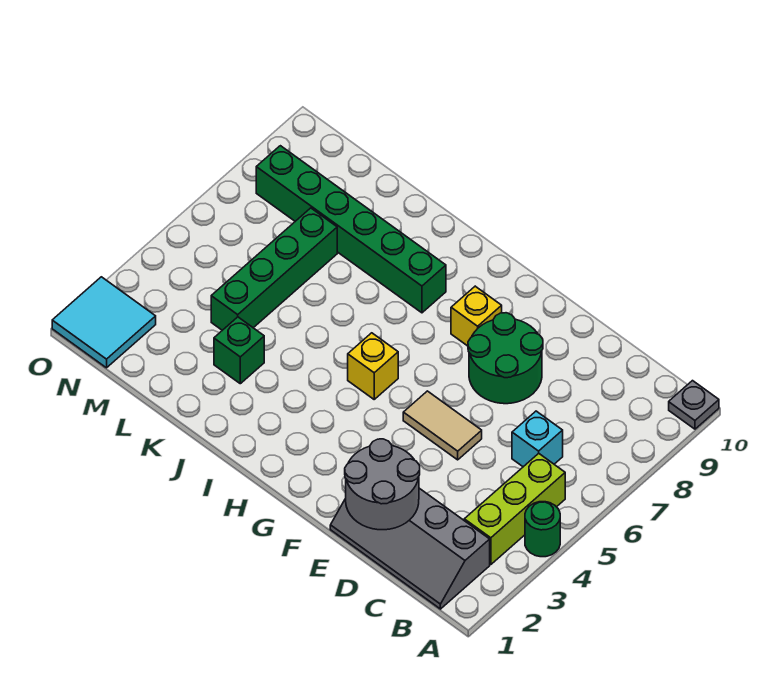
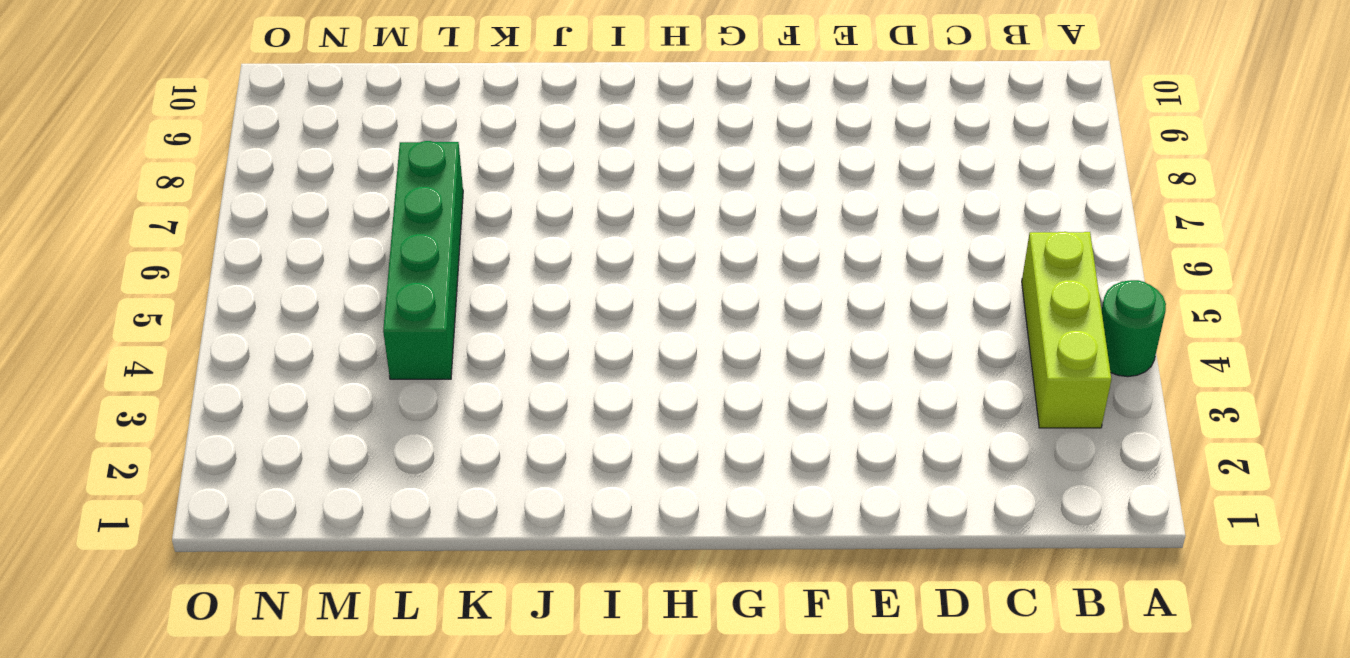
none -> grey plate A10 level 1
none -> grey slope B1:E2 level 1 top 2
none -> cyan brick C6 level 1

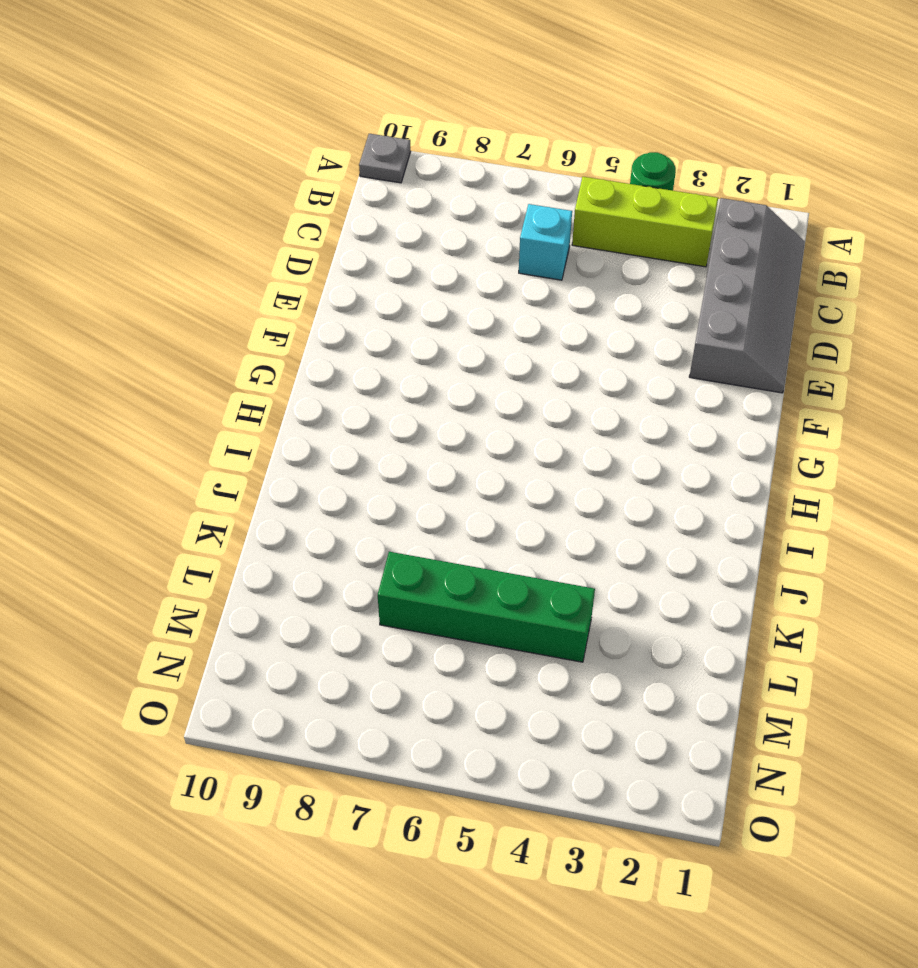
none -> tan tile E5:F5 level 1
none -> green round brick E7:F8 level 1
none -> yellow brick G8 level 1

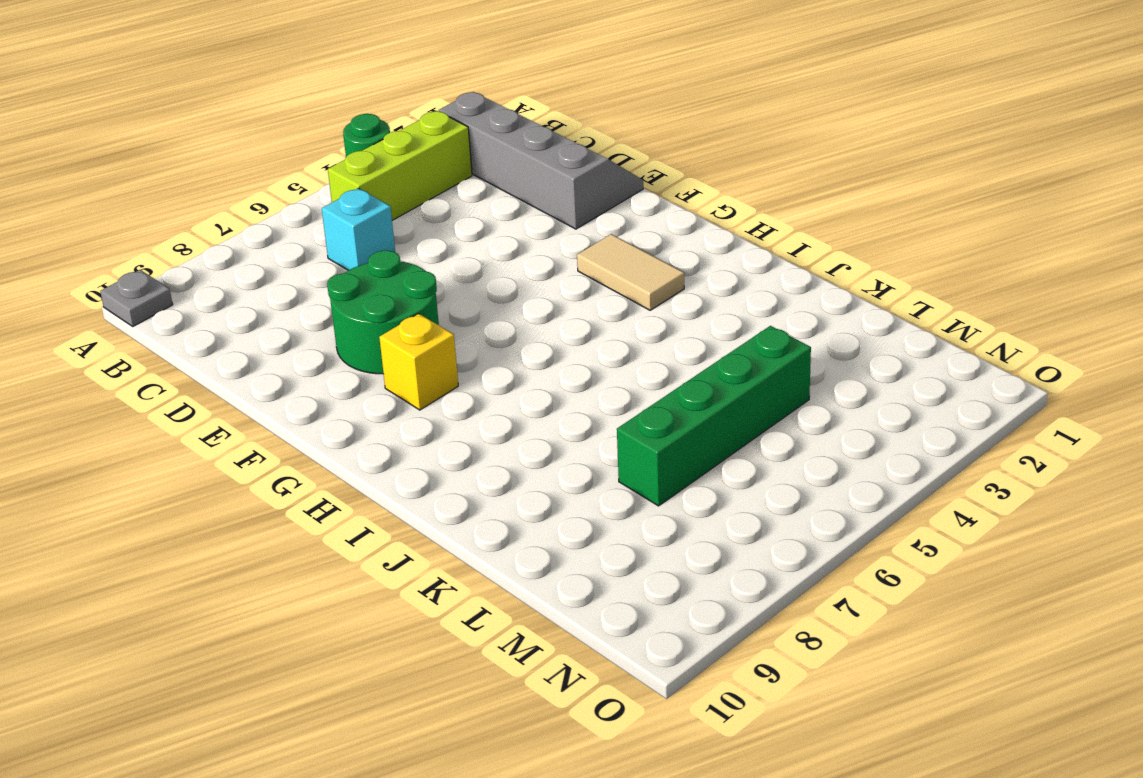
tan tile G3:H3 level 1 -> tan tile E5:F5 level 1
none -> yellow brick H5 level 1
none -> green brick I8:N8 level 1
none -> green brick K3 level 1

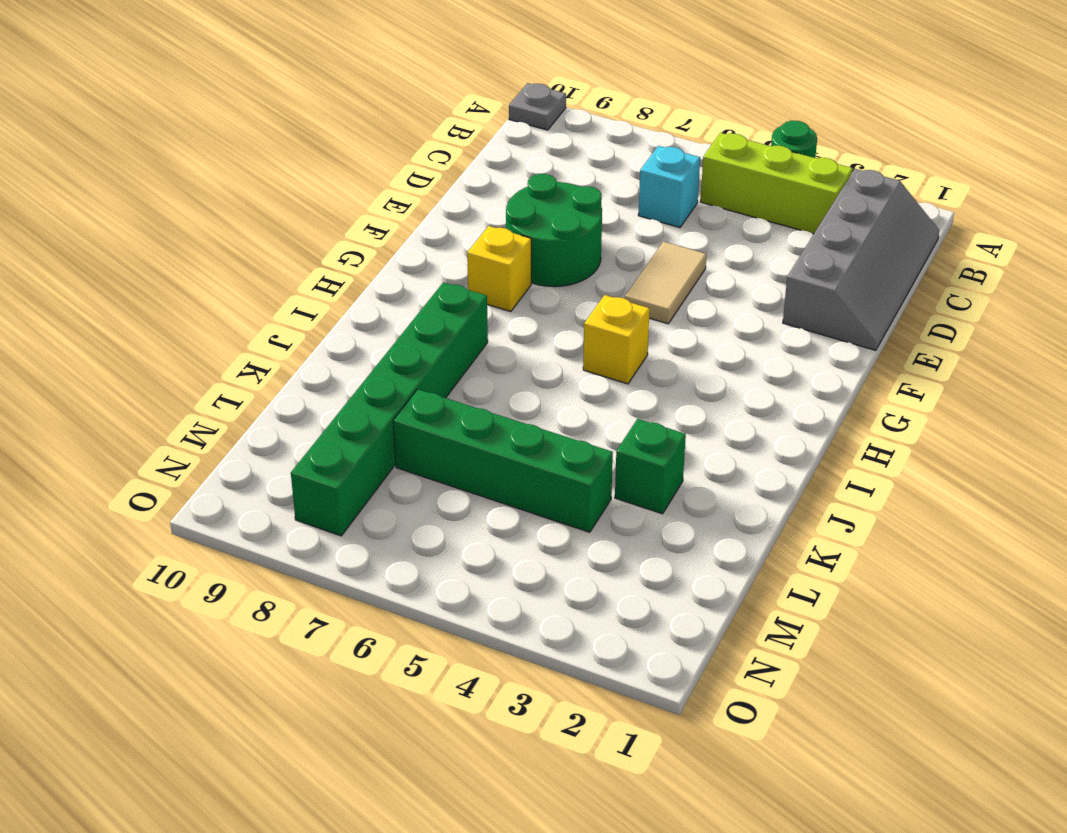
none -> cyan tile N1:O2 level 1
none -> grey round brick D1:E2 level 2

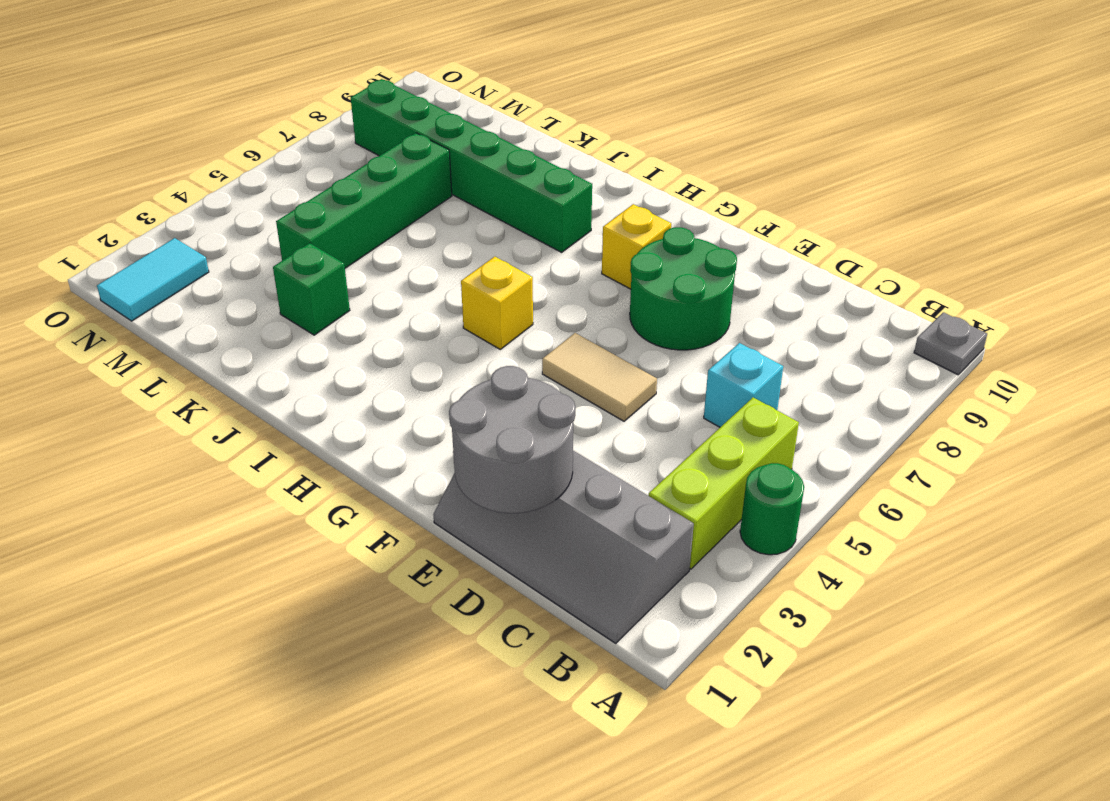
cyan tile N1:N2 level 1 -> cyan tile N1:O2 level 1

